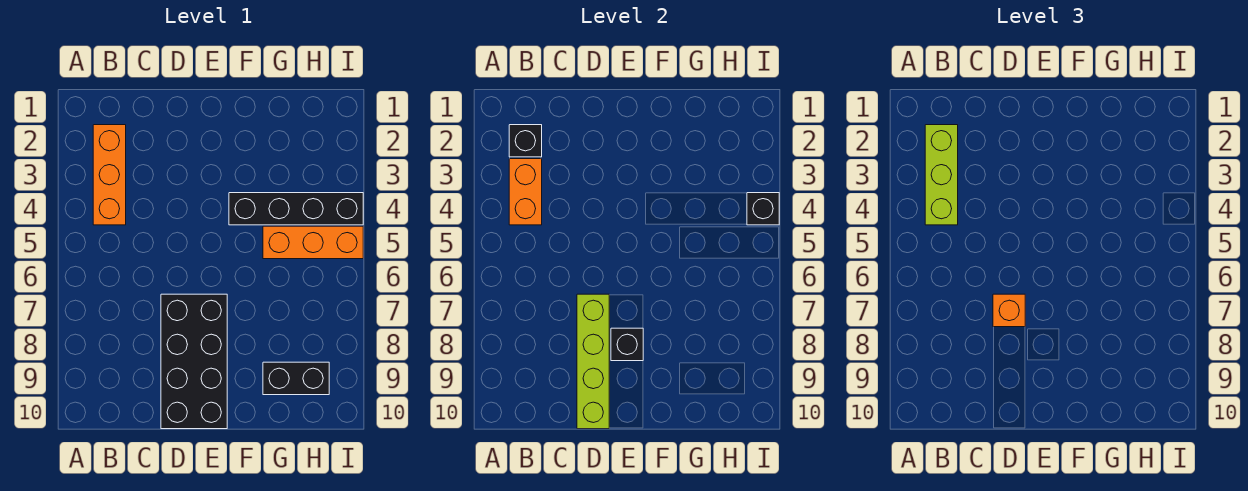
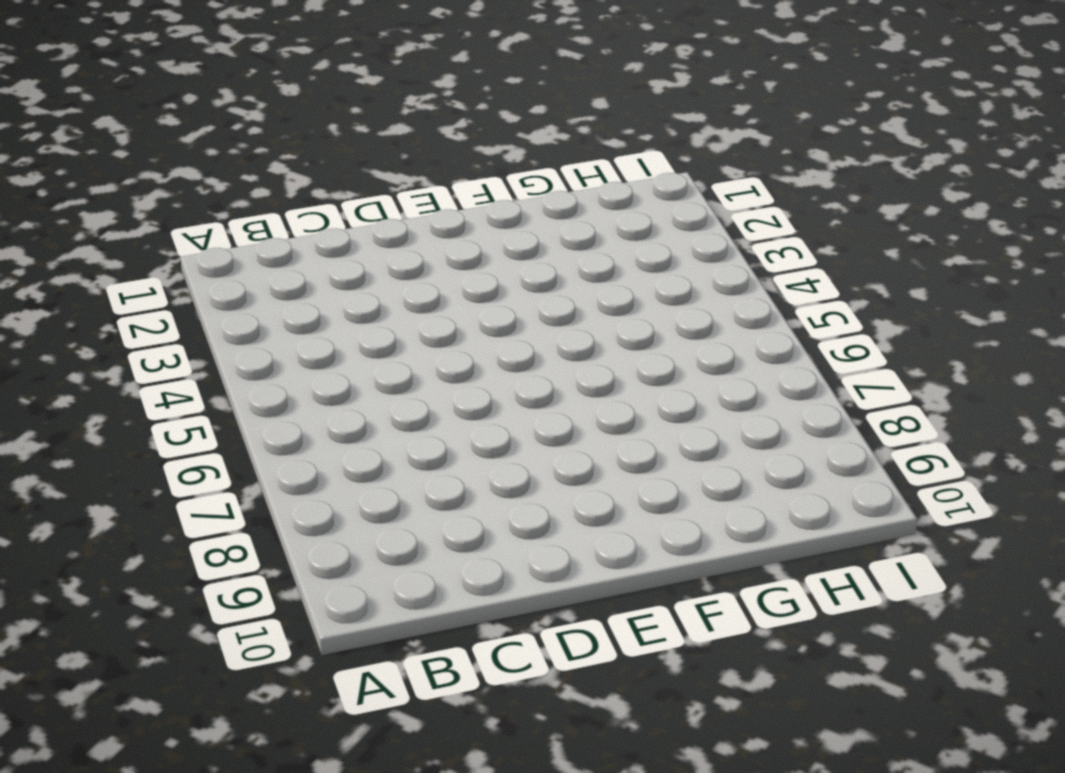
none -> orange brick B2:B4 level 1
none -> black brick D7:E10 level 1
none -> black brick F4:I4 level 1

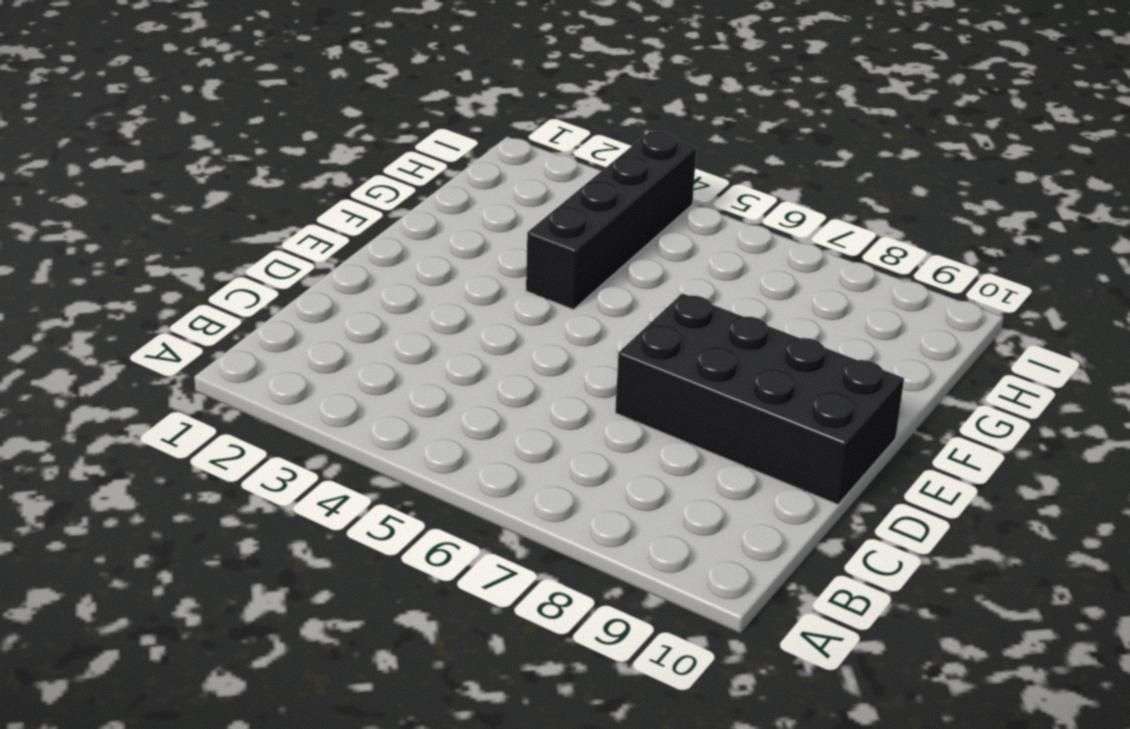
none -> orange brick B2:B4 level 1
none -> orange brick G5:I5 level 1
none -> black brick G9:H9 level 1

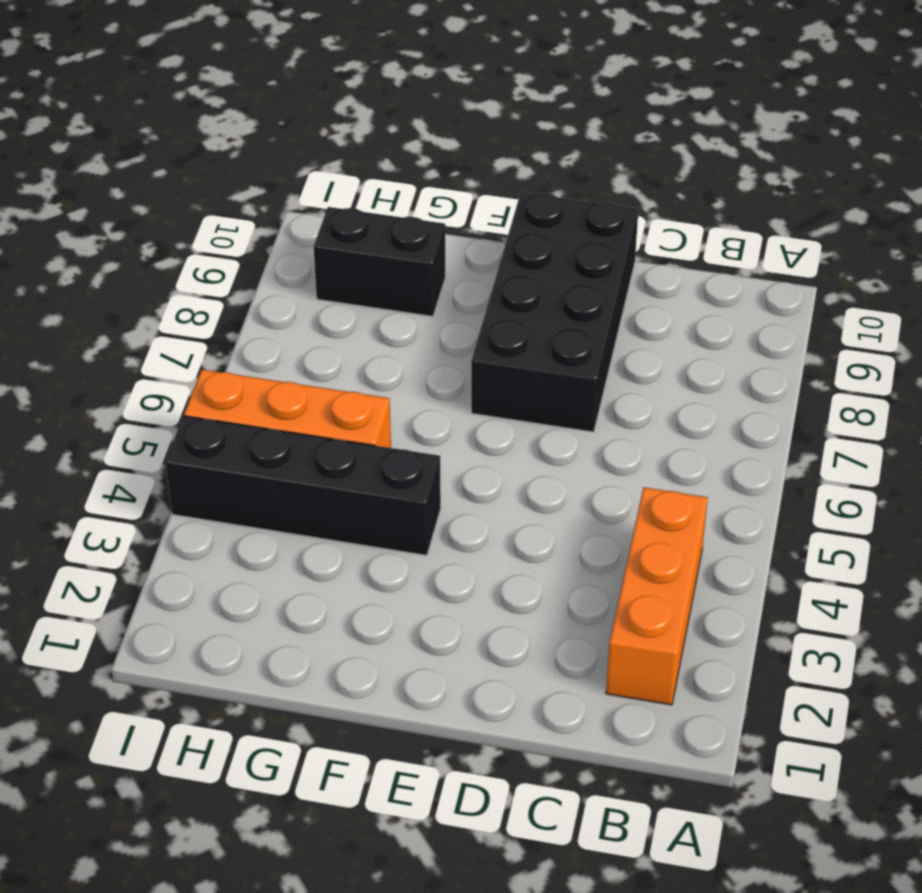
none -> black brick B2 level 2
none -> orange brick B3:B4 level 2
none -> lime brick D7:D10 level 2

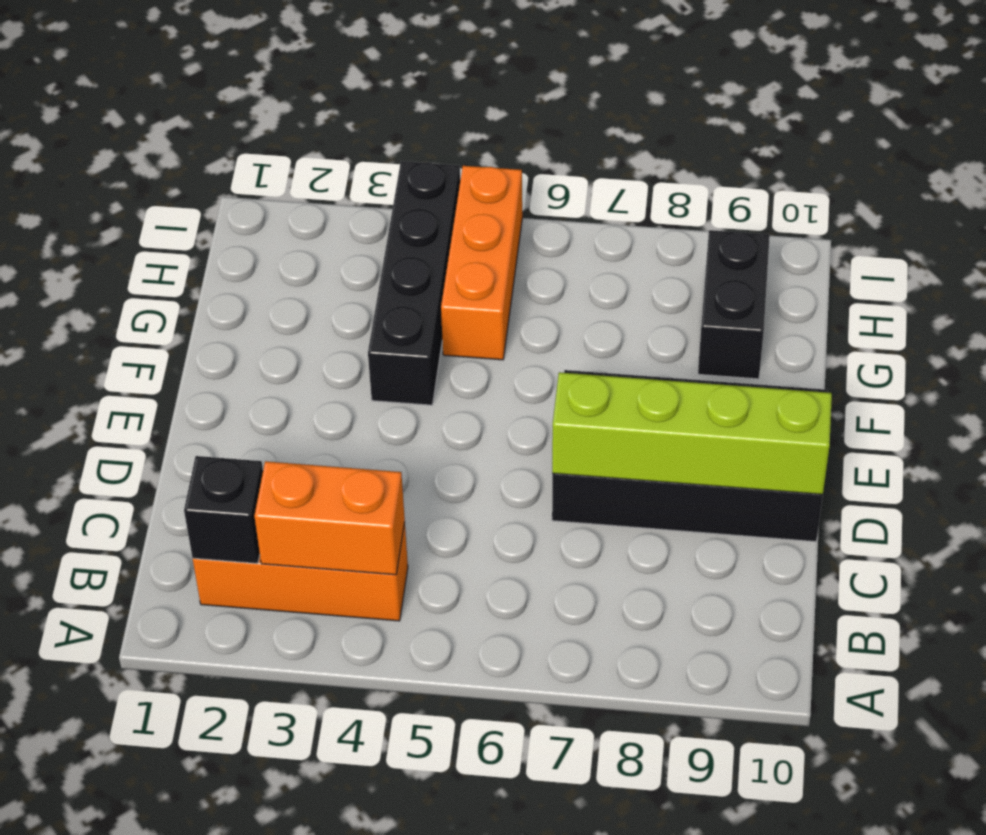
none -> black brick E8 level 2
none -> black brick I4 level 2
none -> lime brick B2:B4 level 3

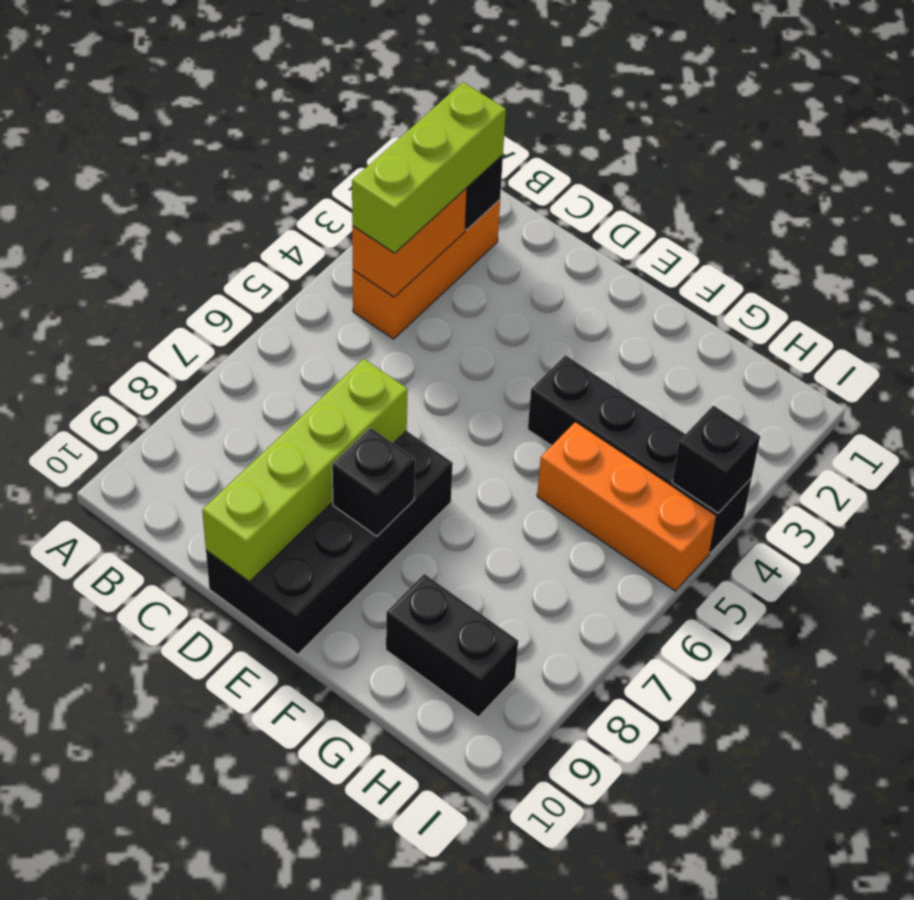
none -> orange brick D7 level 3

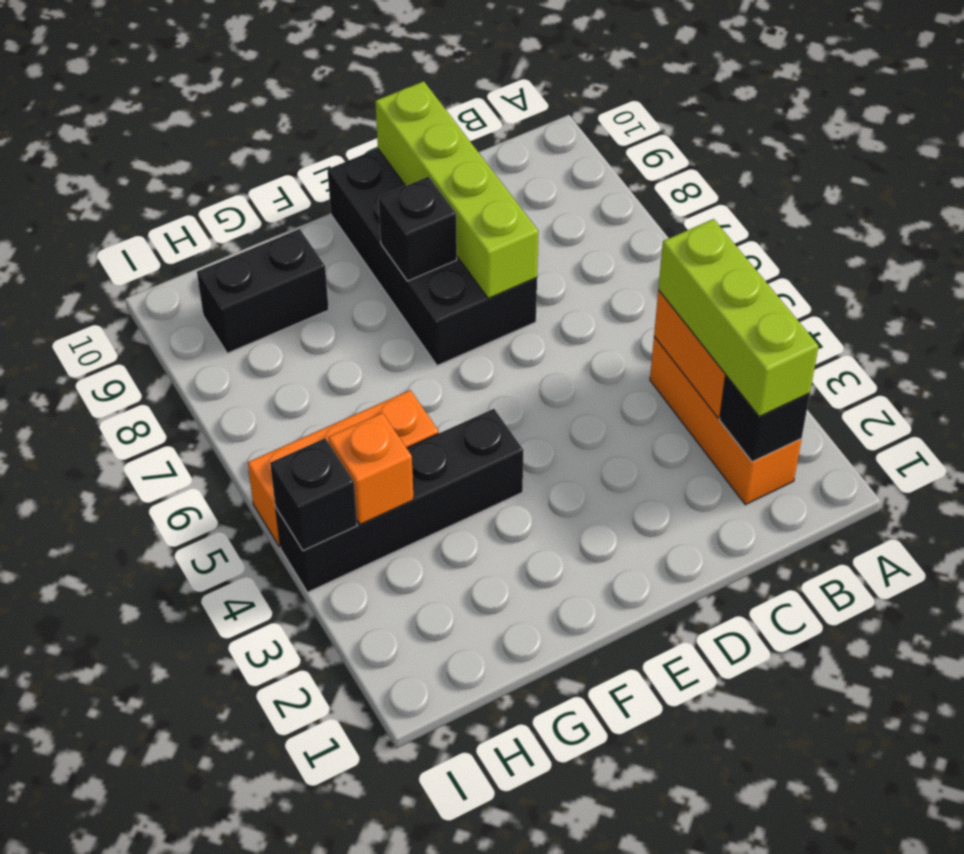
orange brick H4 level 2 -> orange brick D7 level 3

